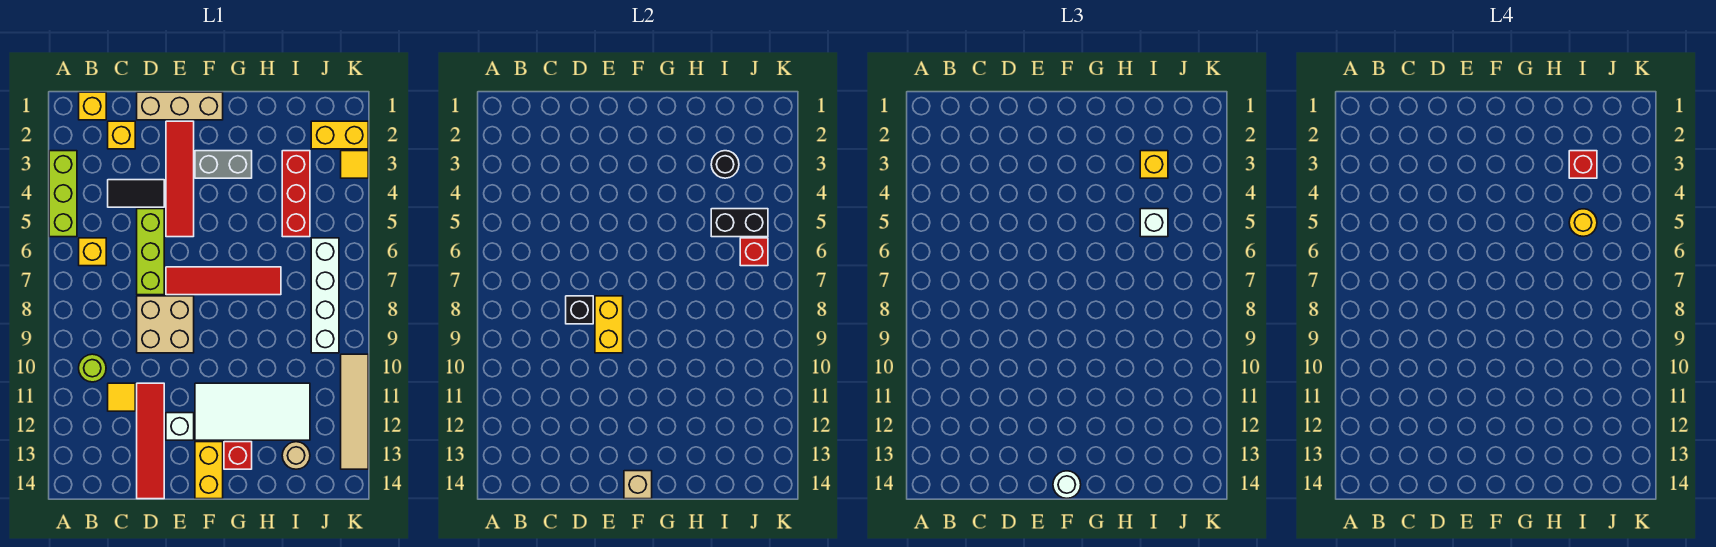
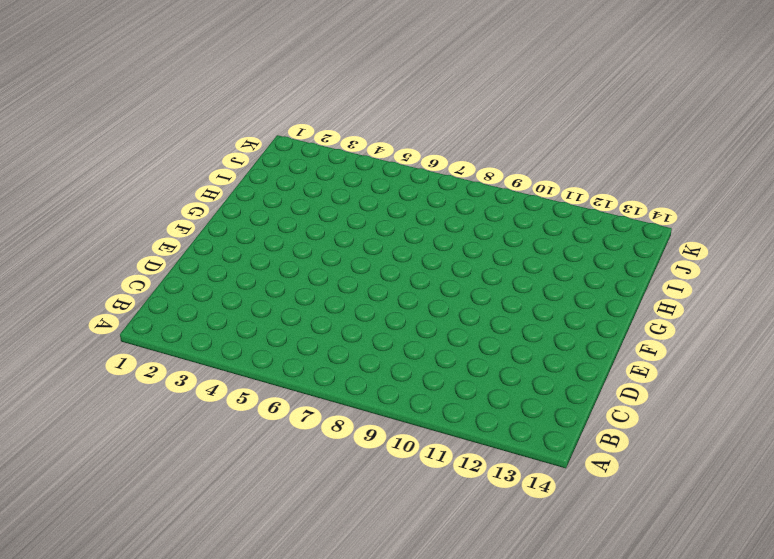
none -> lime brick A3:A5 level 1
none -> yellow brick B1 level 1
none -> yellow brick B6 level 1
none -> lime round brick B10 level 1

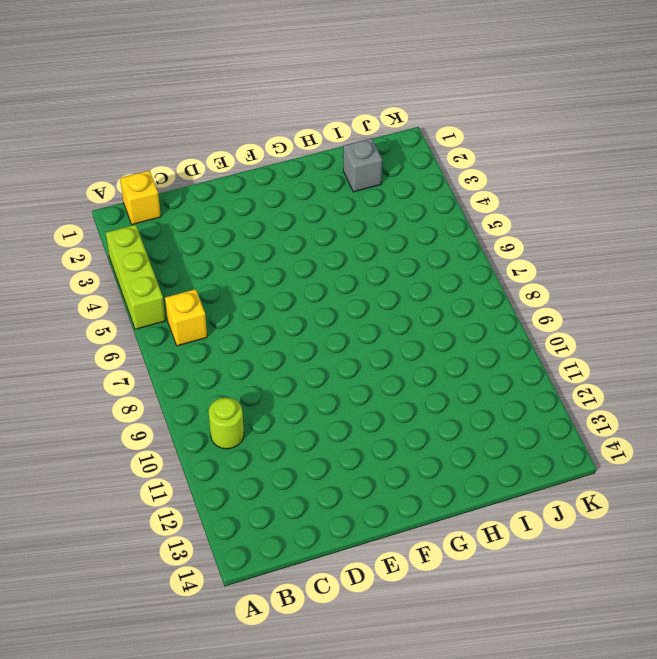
grey brick I2 level 1 -> none
none -> yellow brick C2 level 1
none -> black tile C4:D4 level 1
none -> yellow tile C11 level 1
none -> tan brick D1:F1 level 1

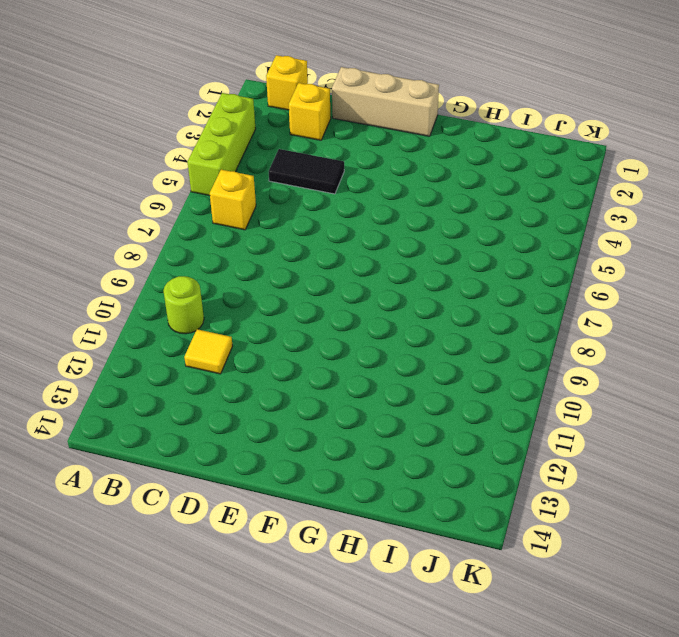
none -> lime brick D5:D7 level 1
none -> tan brick D8:E9 level 1
none -> red tile D11:D14 level 1
none -> red tile E2:E5 level 1

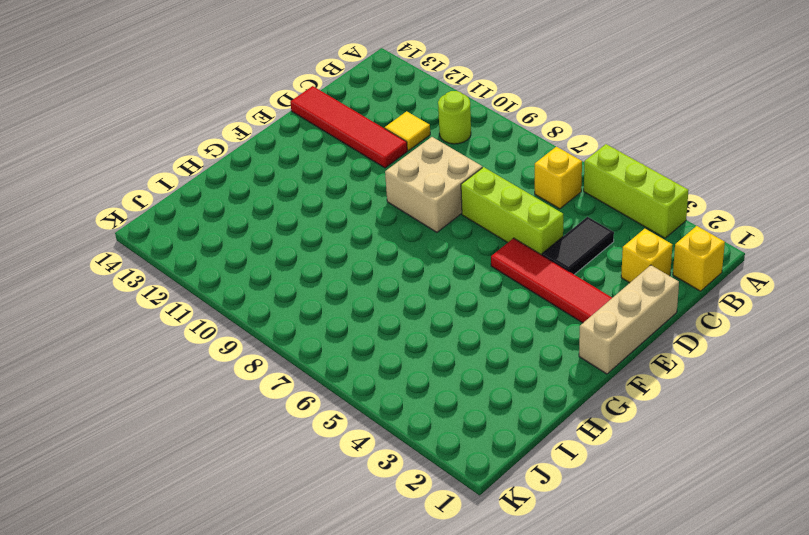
none -> red tile E7:H7 level 1
none -> white brick E12 level 1
none -> grey brick F3:G3 level 1
none -> white tile F11:I12 level 1

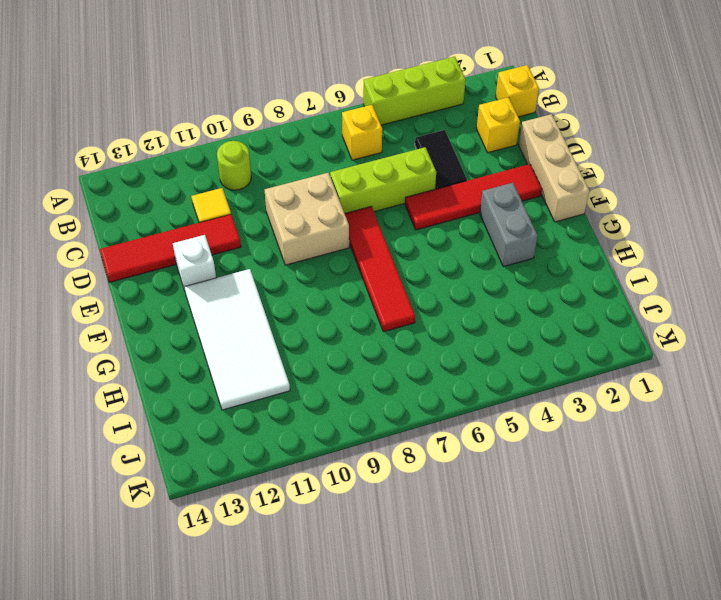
none -> yellow brick F13:F14 level 1
none -> red brick G13 level 1
none -> red brick I3:I5 level 1
none -> tan round brick I13 level 1

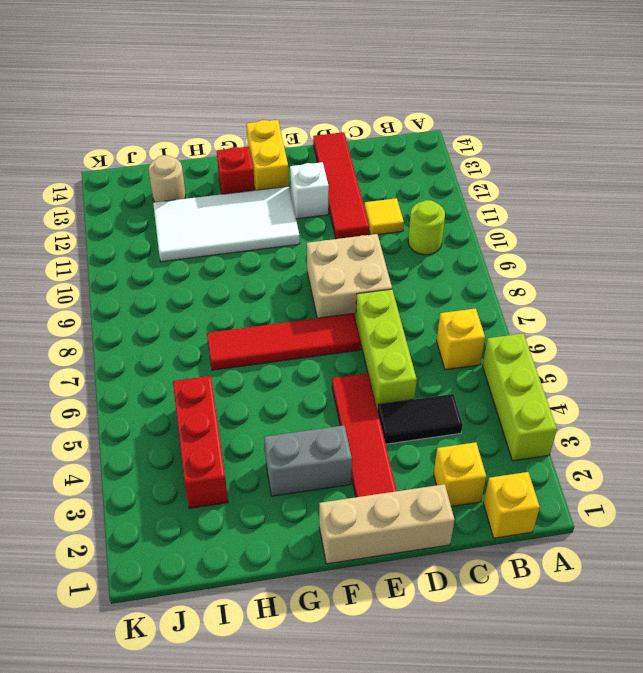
none -> yellow brick J2:K2 level 1
none -> white brick J6:J9 level 1
none -> yellow tile K3 level 1
none -> tan tile K10:K13 level 1

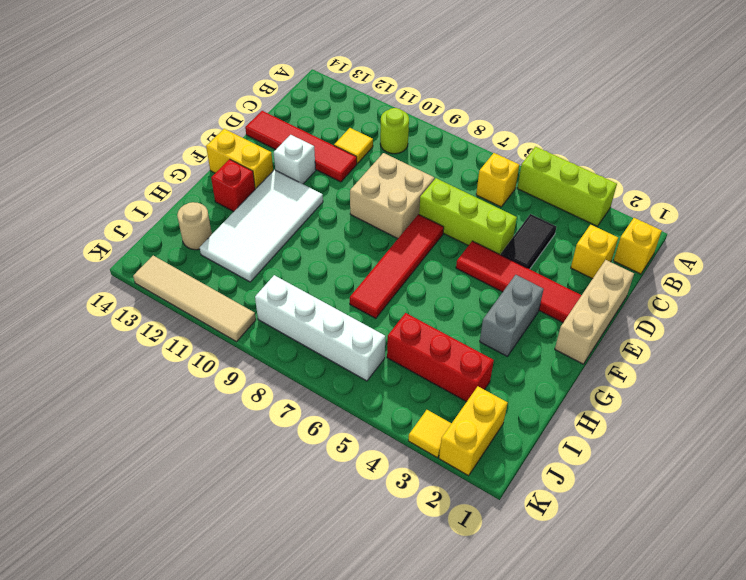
none -> black brick D8 level 2
none -> yellow brick E8:E9 level 2
none -> tan brick F14 level 2
none -> black round brick I3 level 2

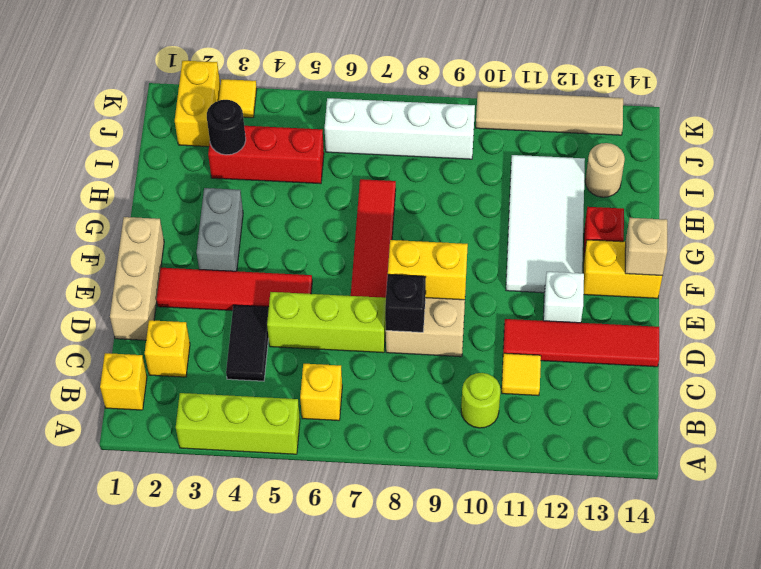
none -> black brick I5:J5 level 2
none -> red brick J6 level 2
none -> white round brick F14 level 3
none -> yellow brick I3 level 3

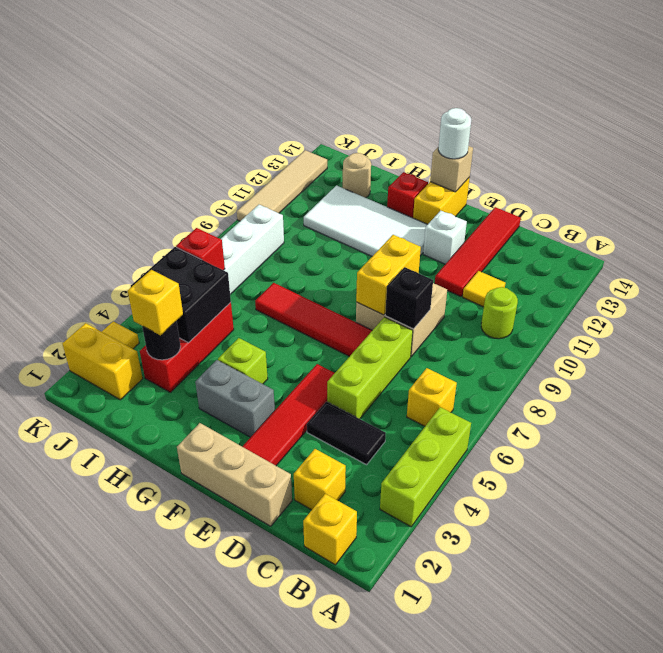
lime brick G4 level 1 -> none
black brick I4:J5 level 2 -> black brick I5:J5 level 2
none -> white brick I5 level 3
none -> red brick I3 level 4
none -> yellow round brick I5 level 4

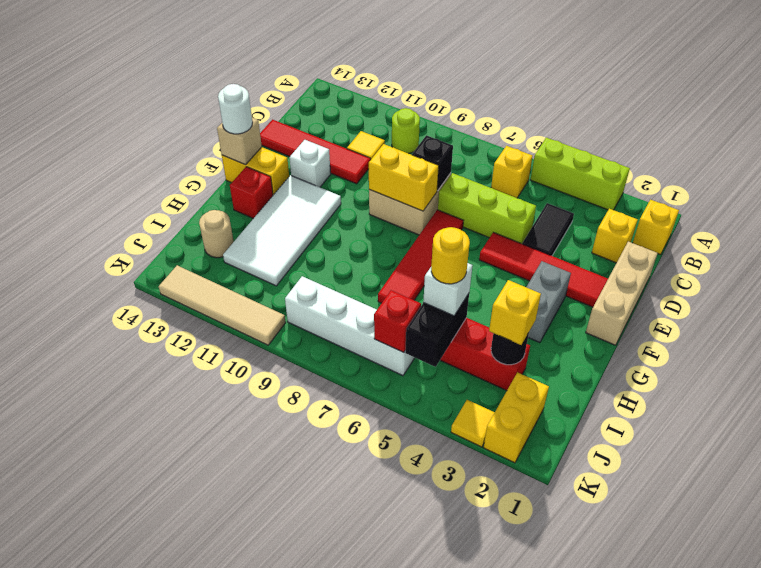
none -> red brick I3 level 4

